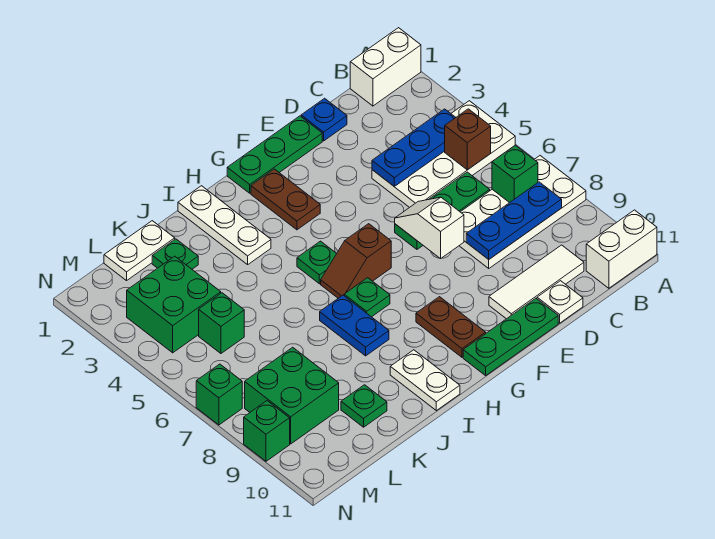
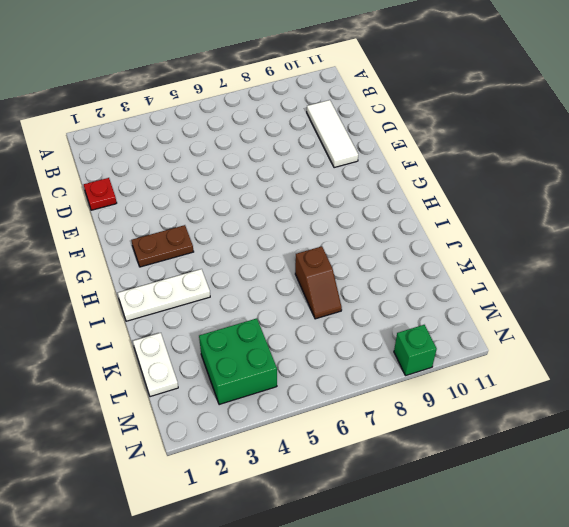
red plate D1 level 1 -> blue plate D1 level 1
brown slope J7:K7 level 1 top J -> brown slope G6:H6 level 1 top G
none -> white brick A1:B1 level 1
none -> white plate A4:D5 level 1
none -> white plate A7:D8 level 1
none -> white brick A11:B11 level 1

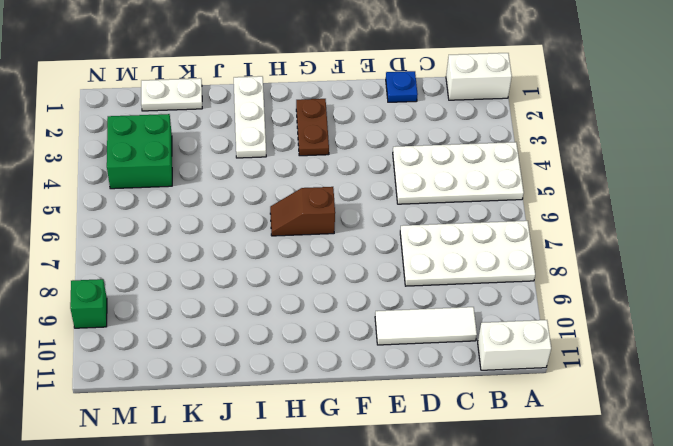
none -> green plate C6:E6 level 1
none -> white plate D11 level 1
none -> green plate E1:G1 level 1
none -> green plate E11:G11 level 1

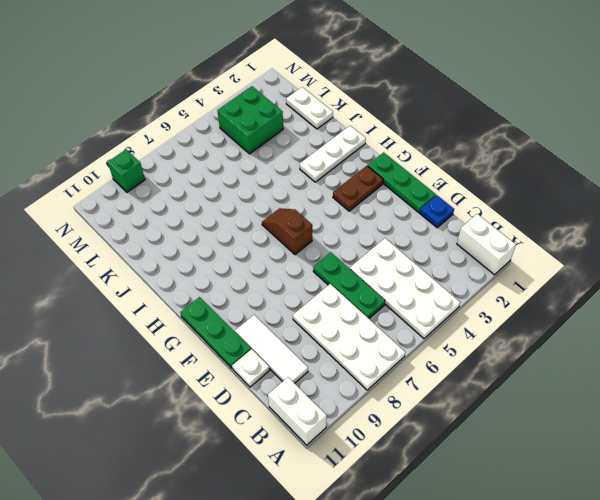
none -> brown plate G9:G10 level 1
none -> green plate H5 level 1
none -> green plate H7 level 1
none -> blue plate I7:I8 level 1

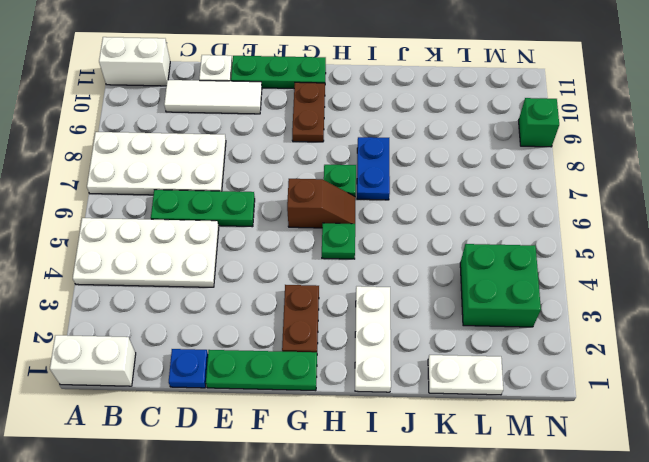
none -> white plate I10:I11 level 1
none -> green plate K2 level 1
none -> green plate K10 level 1
none -> green brick L5 level 1

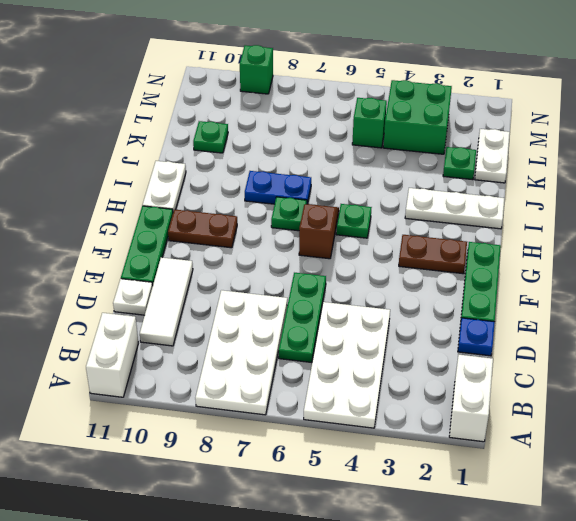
white plate H11:I11 level 1 -> white plate I10:I11 level 1
none -> green brick L8:M9 level 1
none -> green brick N7 level 1
none -> blue plate B4:D4 level 2
none -> brown brick B5 level 2

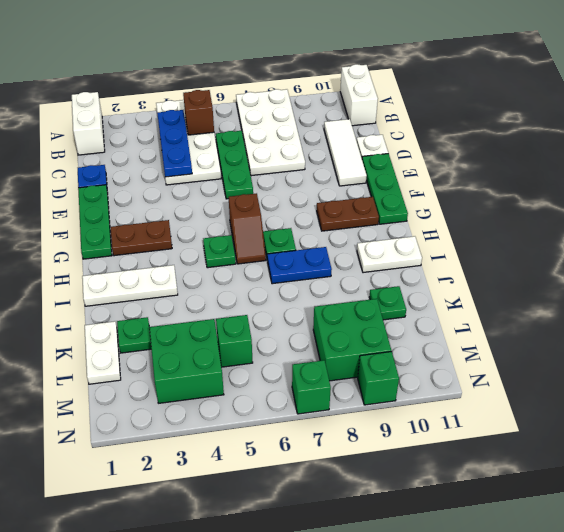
none -> green brick B7 level 2
none -> blue plate B8:D8 level 2
none -> white slope E6:E7 level 2 top 7

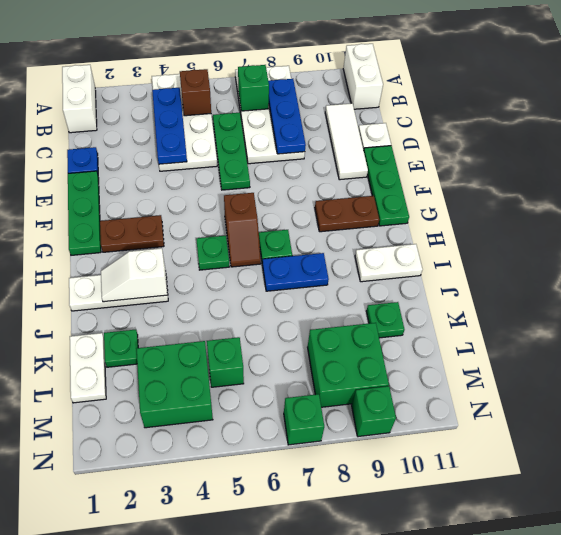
white slope I2:I3 level 2 top 3 -> white slope E6:E7 level 2 top 7

